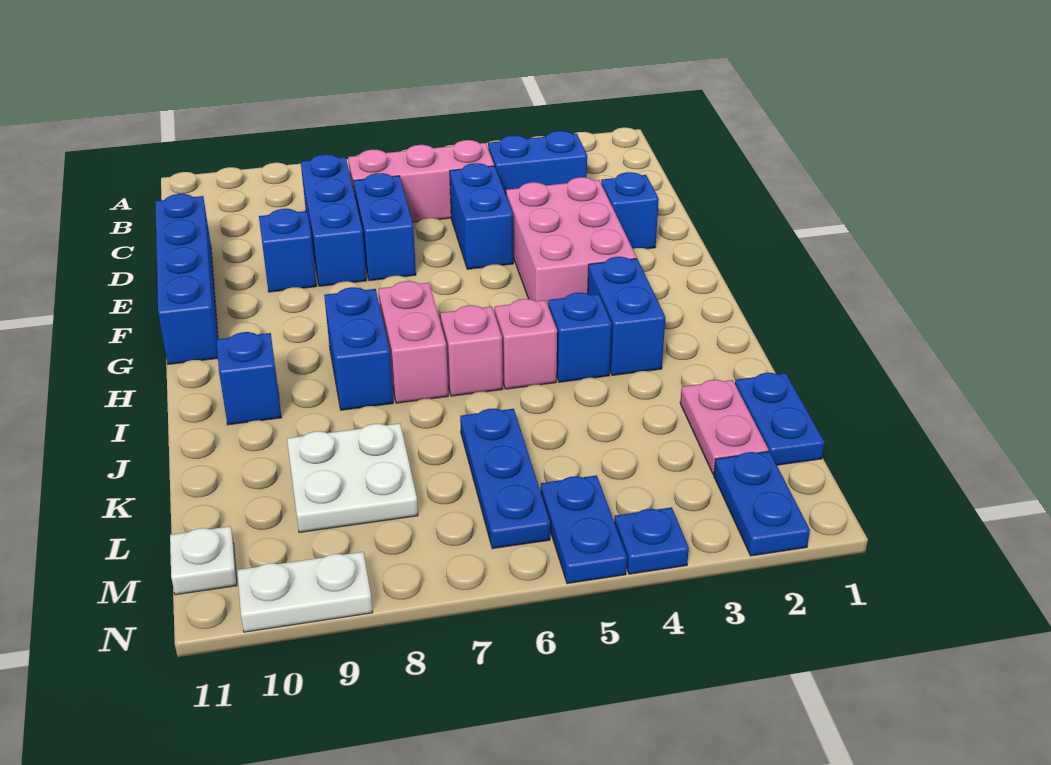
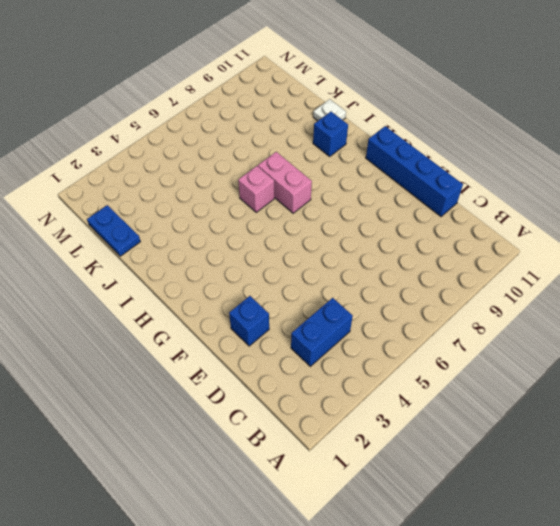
white plate J11 level 1 -> white plate M11 level 1
none -> pink brick C5:C7 level 1
none -> blue brick C8:E8 level 1
none -> blue brick D5:E5 level 1

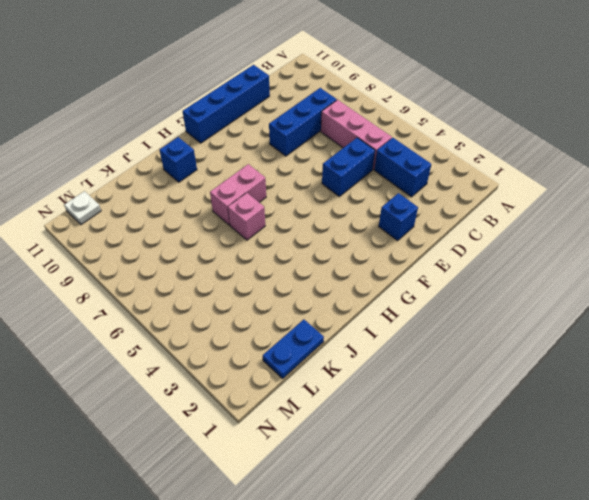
none -> blue brick D7:E7 level 1
none -> pink brick E3:G4 level 1
none -> blue brick E9 level 1

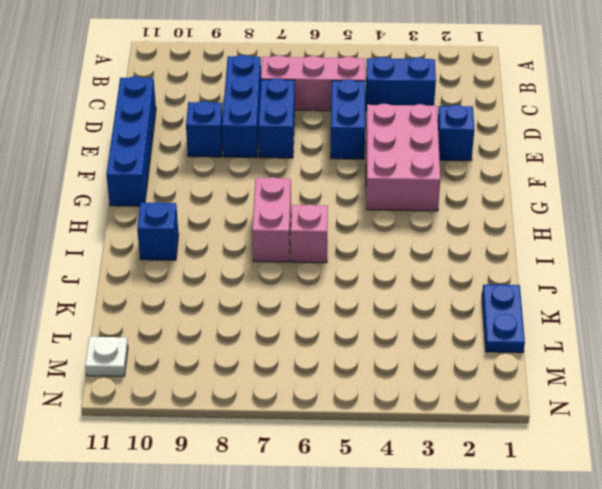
none -> blue brick H3:I3 level 1
none -> blue brick H8:I8 level 1
none -> blue brick I4 level 1

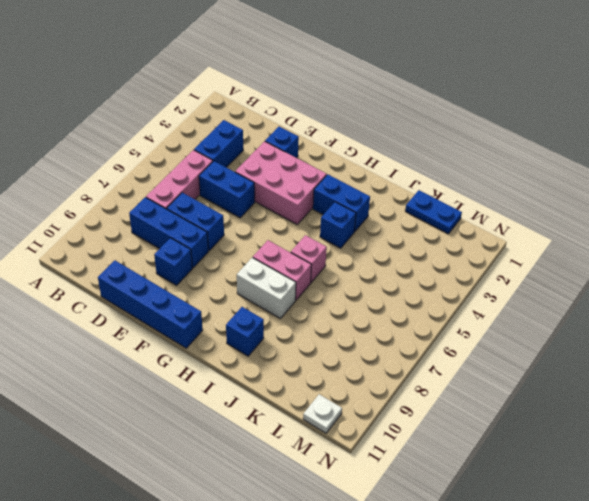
white brick H8:I8 level 1 -> blue brick H8:I8 level 1
none -> pink brick I5 level 1
none -> pink plate K2:L2 level 1
none -> blue plate K6:M6 level 1

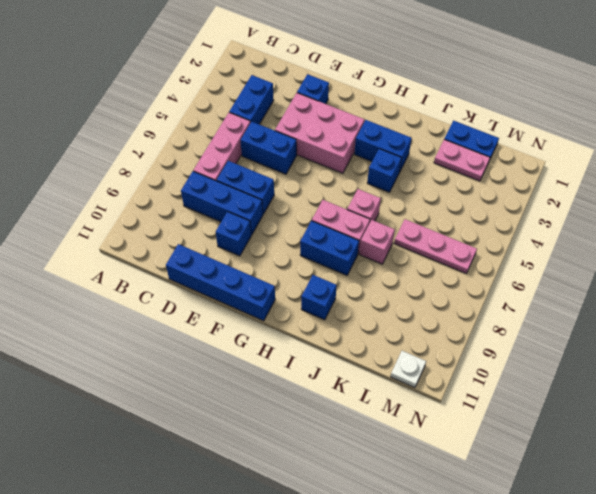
pink brick J7 level 1 -> pink brick I5 level 1
pink plate K6:M6 level 1 -> blue plate K6:M6 level 1
none -> white plate K8:L9 level 1
none -> blue plate M2:N2 level 1
none -> blue plate M5:N5 level 1

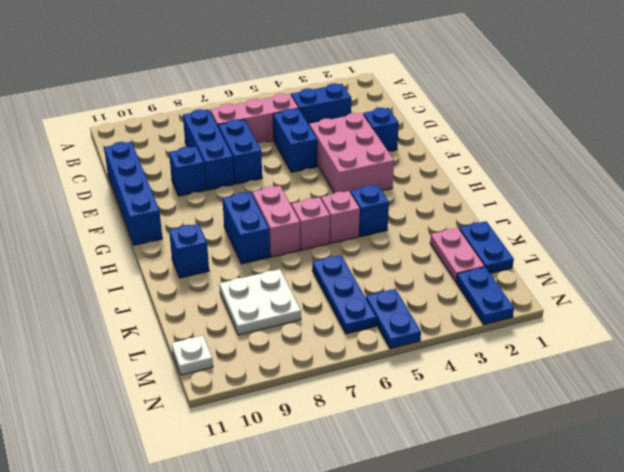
none -> blue brick H3:I3 level 1
none -> blue plate N4 level 1
none -> white plate N9:N10 level 1

